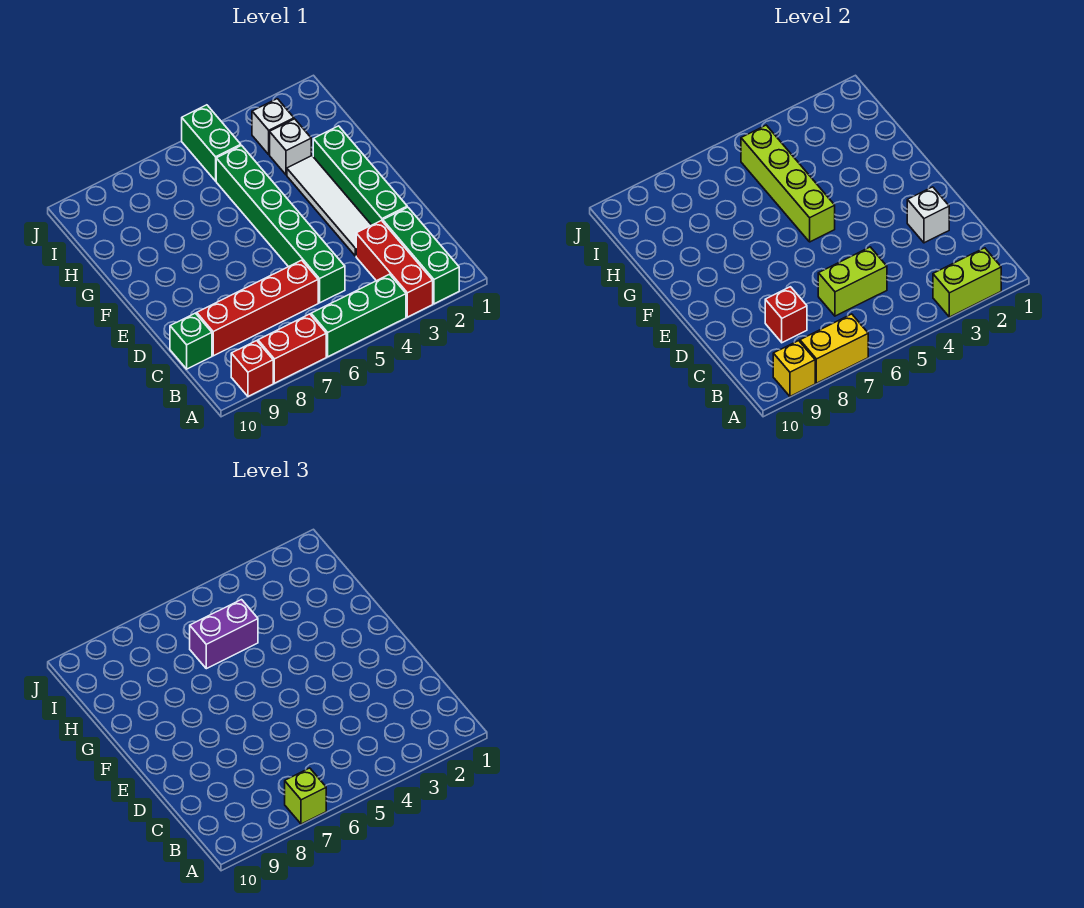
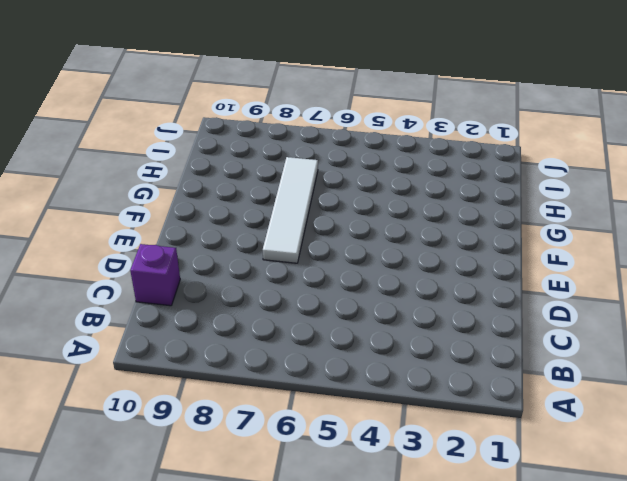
purple brick C10 level 1 -> green brick C10 level 1
white tile E7:H7 level 1 -> white tile D3:G3 level 1
none -> green brick A2:C2 level 1
none -> red brick A3:C3 level 1
none -> green brick A4:A6 level 1

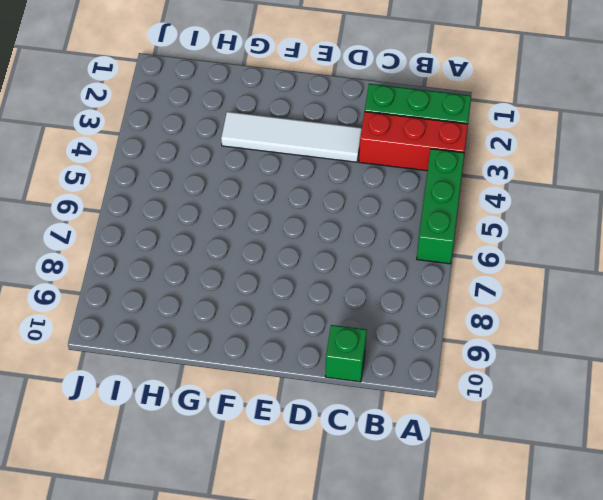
none -> red brick A7:A8 level 1
none -> red brick A9 level 1
none -> green brick C5:H5 level 1

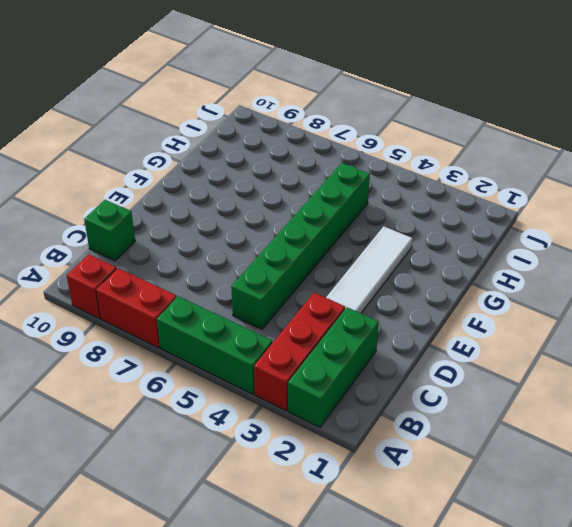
none -> red brick C6:C9 level 1
none -> green brick D2:G2 level 1
none -> white brick H3 level 1

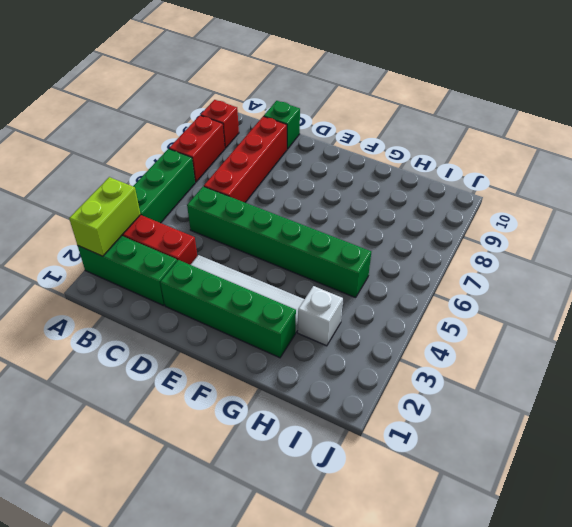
none -> white brick I3 level 1
none -> green brick I5:J5 level 1
none -> yellow brick A7:A8 level 2

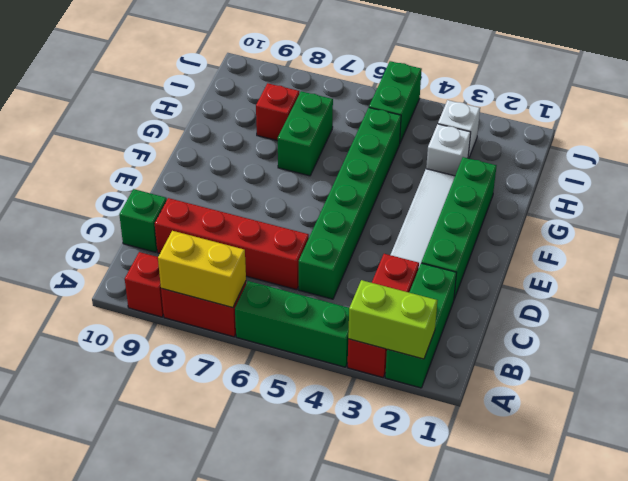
green brick G7:H7 level 1 -> none
red brick H8 level 1 -> red brick C8 level 2
none -> yellow brick A9 level 2
none -> lime brick C5:C6 level 2
none -> white brick D2 level 2

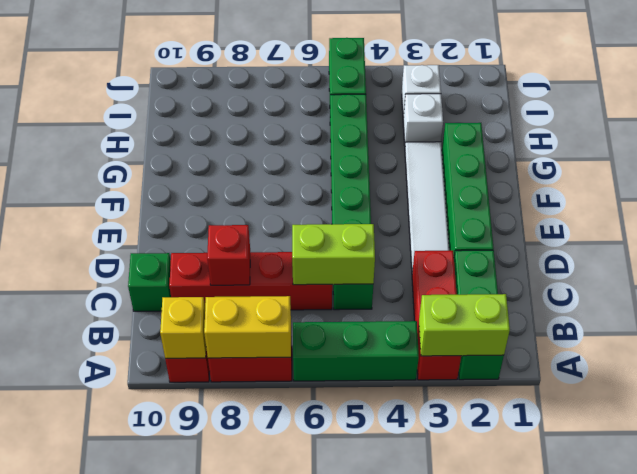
none -> white brick D2 level 2
none -> lime brick F5:I5 level 2
none -> lime brick A7 level 3

